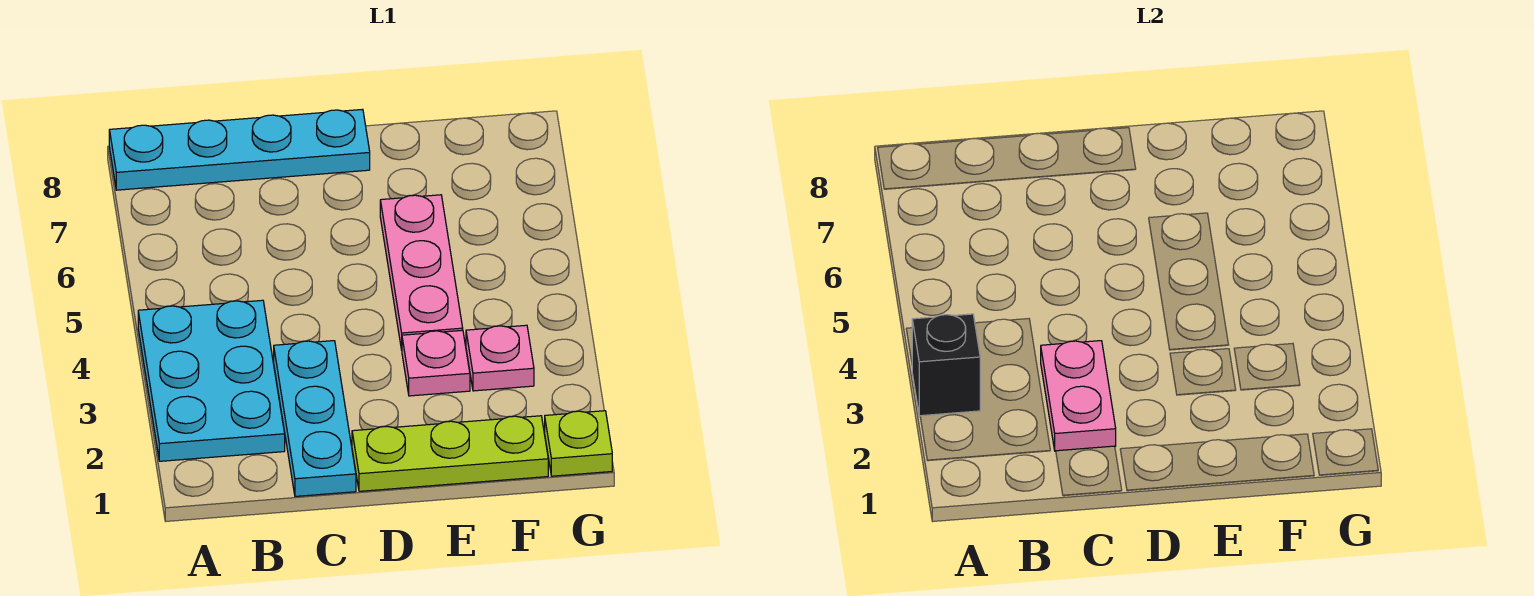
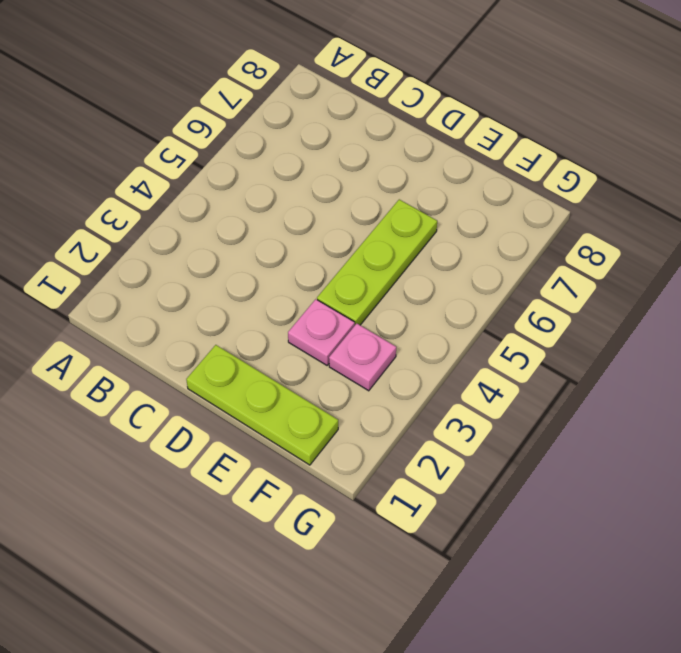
lime plate E4:E6 level 1 -> pink plate E4:E6 level 1
none -> cyan plate A2:B4 level 1
none -> cyan plate A8:D8 level 1

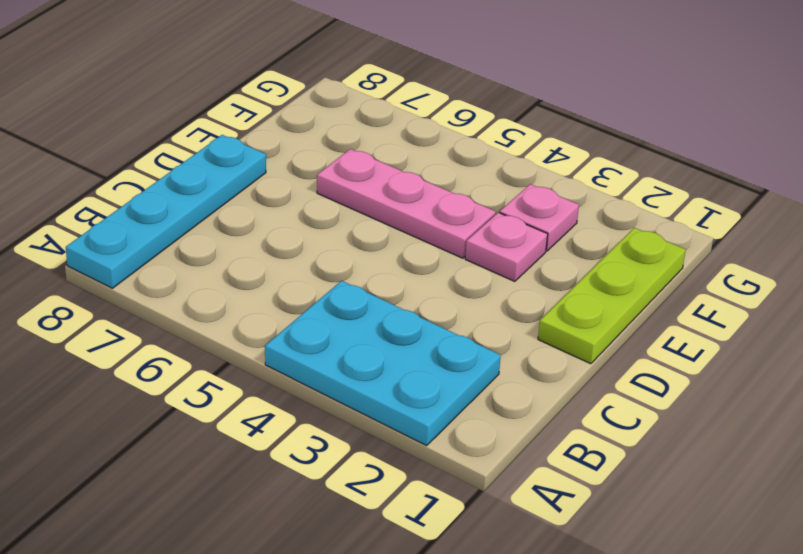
none -> cyan plate C1:C3 level 1
none -> lime plate G1 level 1

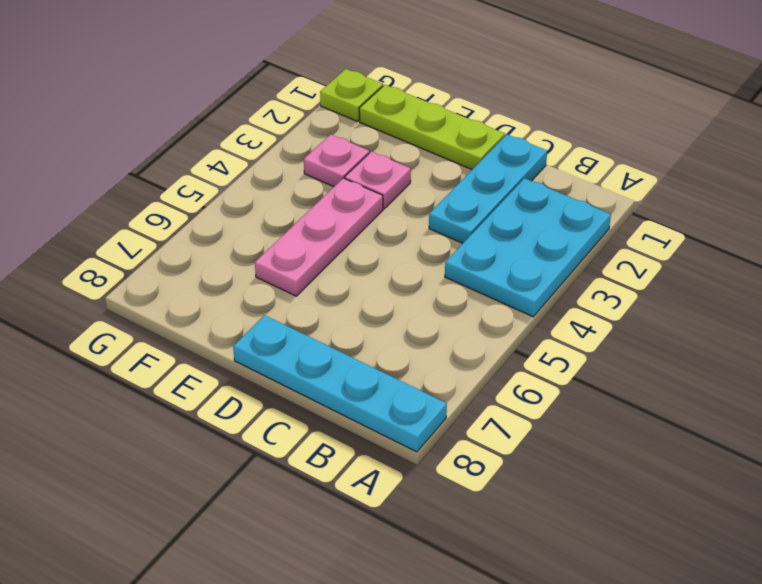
none -> black brick A3 level 2
none -> pink plate C2:C3 level 2

